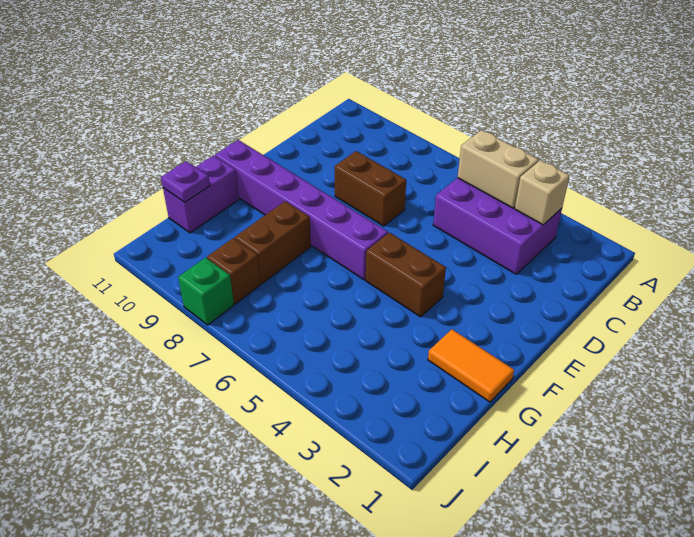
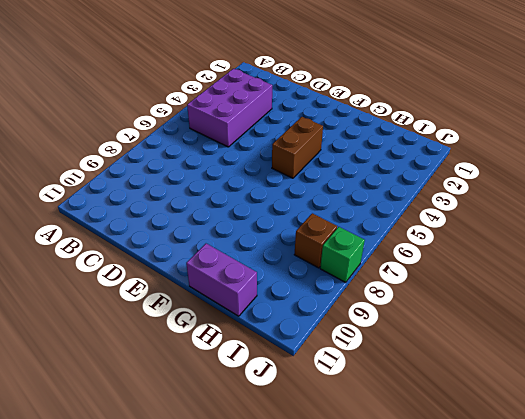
none -> brown brick D7:D8 level 1
none -> purple brick F6:F11 level 1
none -> orange tile G1:G2 level 1

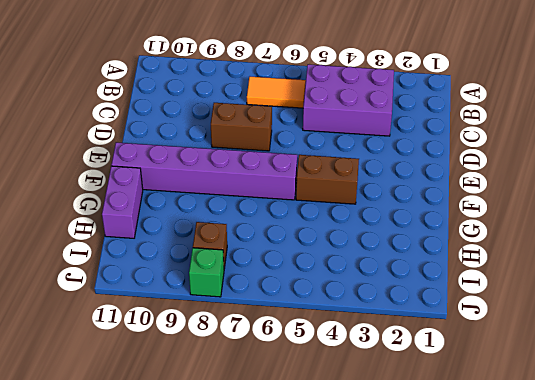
orange tile B6:B7 level 1 -> orange tile G1:G2 level 1
none -> brown brick G8:H8 level 1
none -> tan brick B3 level 2
none -> tan brick B4:B5 level 2

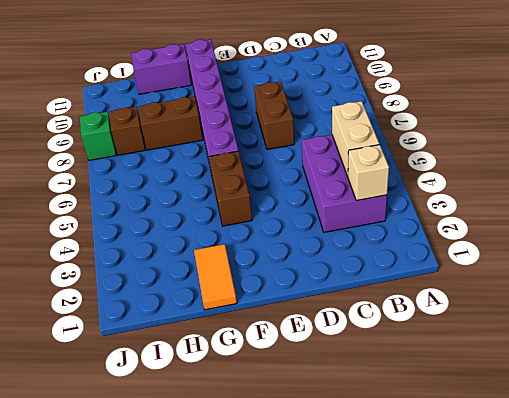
none -> purple plate H11 level 2

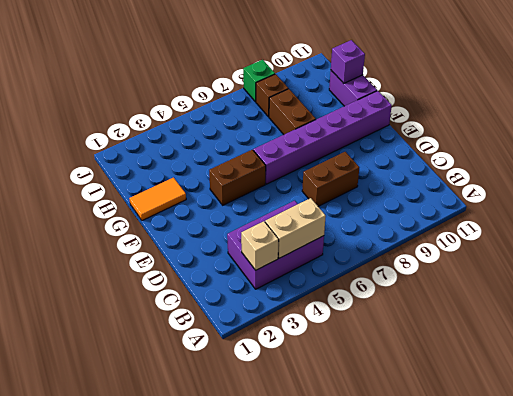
purple brick H11 level 2 -> purple plate H11 level 2

